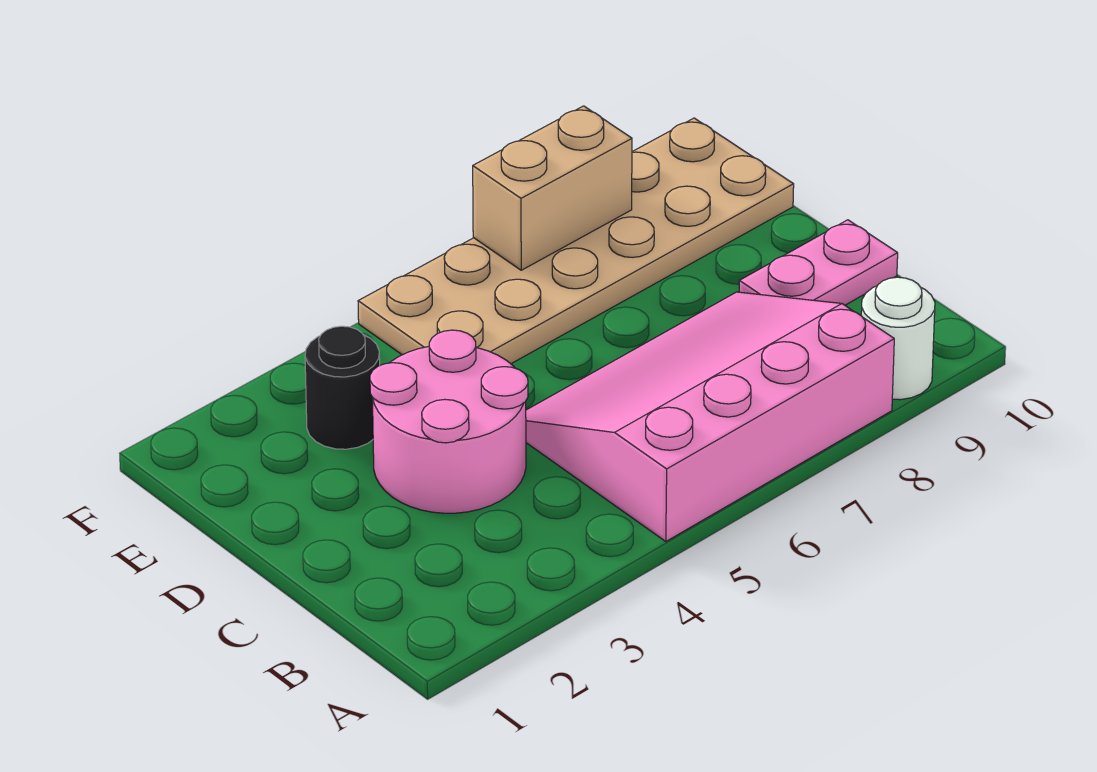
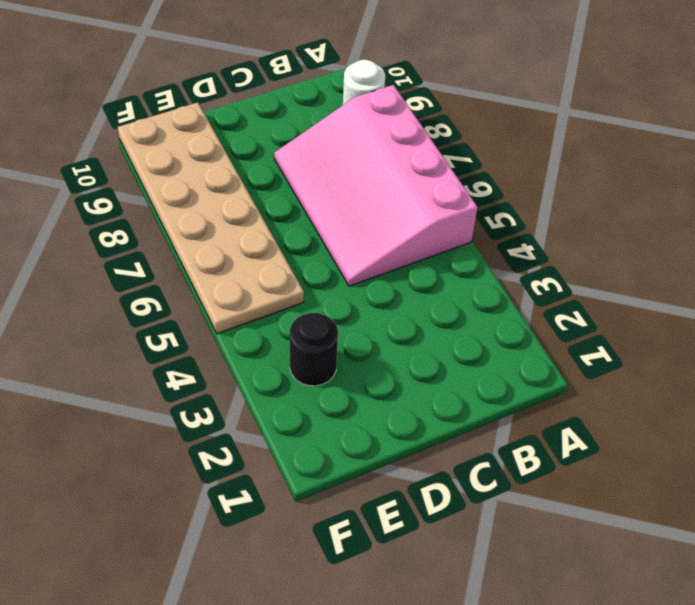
none -> pink round brick C3:D4 level 1
none -> pink plate C9:C10 level 1

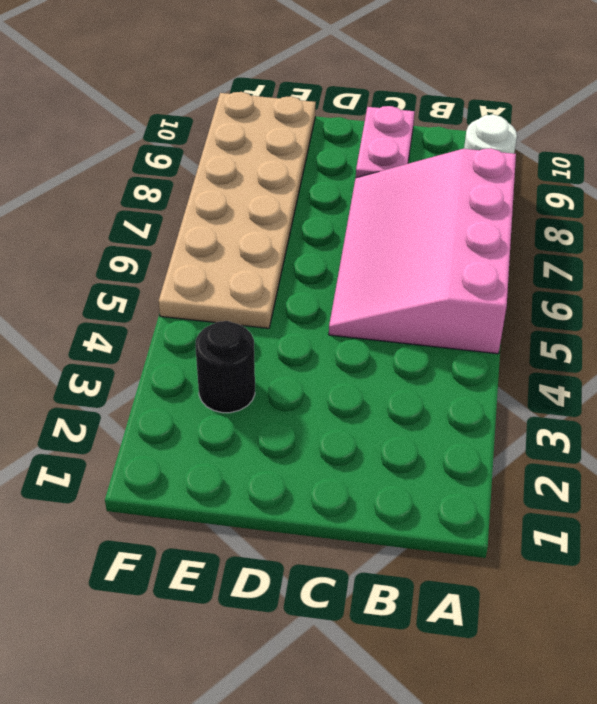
none -> pink round brick C3:D4 level 1
none -> tan brick F7:F8 level 2

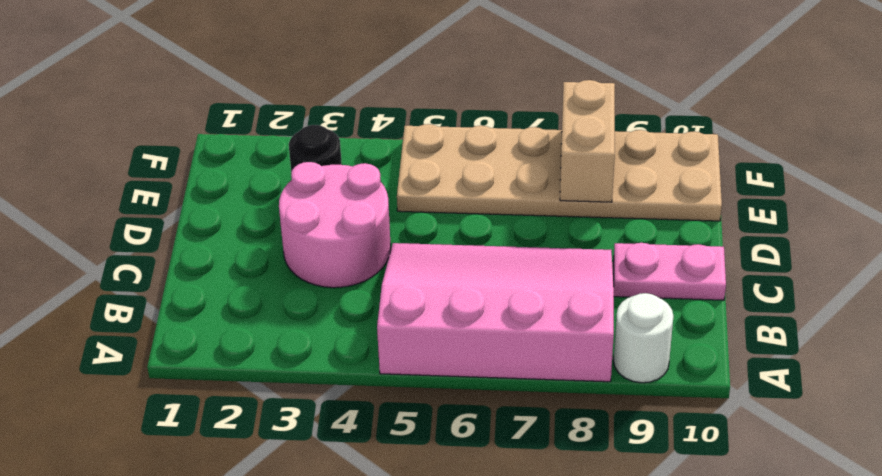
tan brick E8:F8 level 2 -> tan brick F7:F8 level 2

